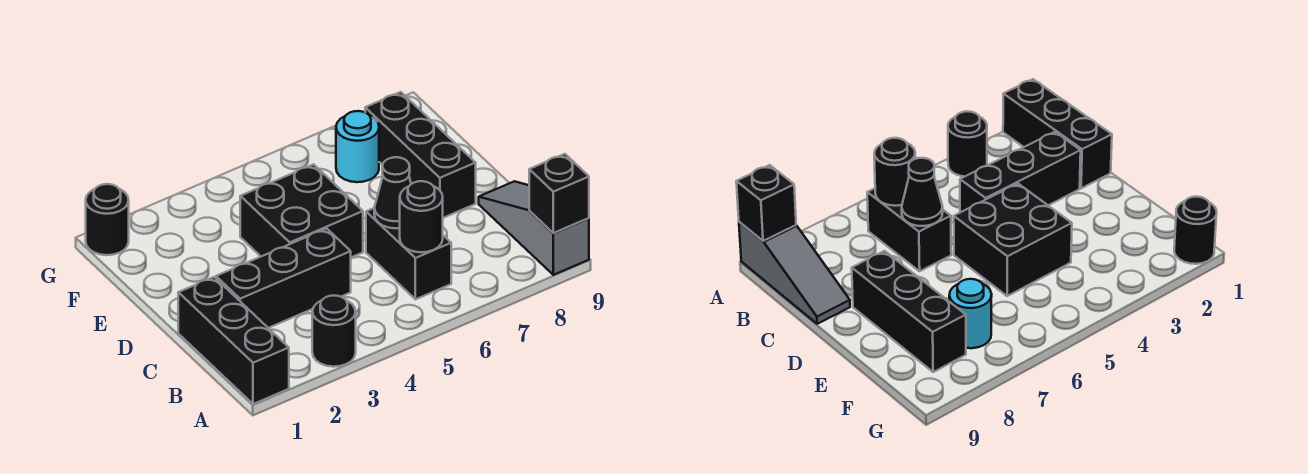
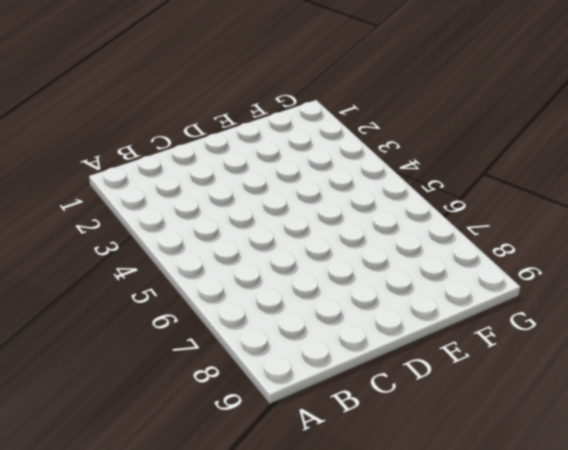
none -> black brick A1:C1 level 1
none -> black round brick A3 level 1
none -> grey slope A9:C9 level 1 top A

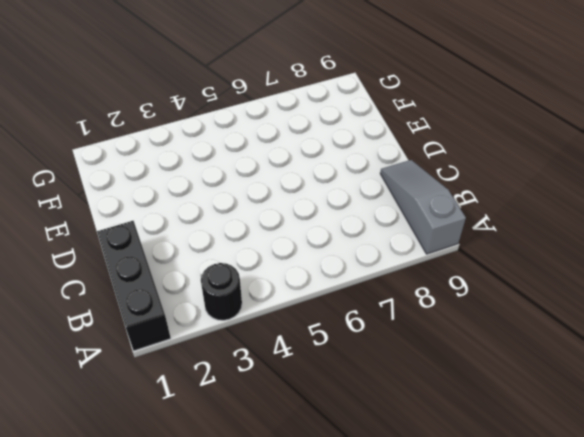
none -> black brick B6:C6 level 1
none -> black brick C2:C4 level 1
none -> black brick D4:E5 level 1

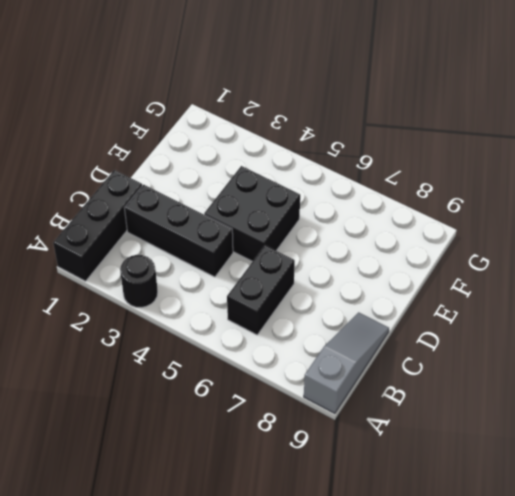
none -> black brick D8:F8 level 1
none -> cyan round brick F7 level 1
none -> black round brick G1 level 1

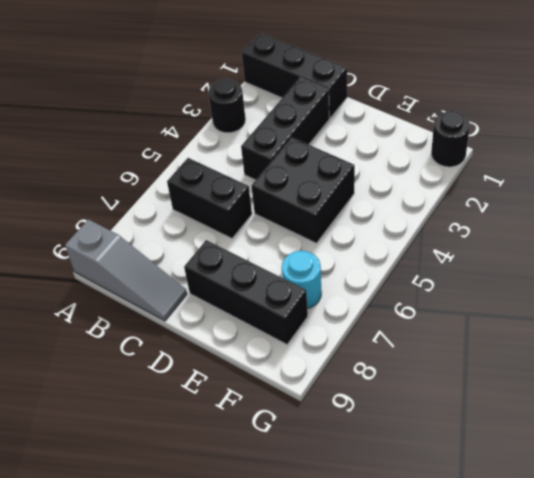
none -> black brick A9 level 2
none -> black round brick B6 level 2
none -> black cone C6 level 2

